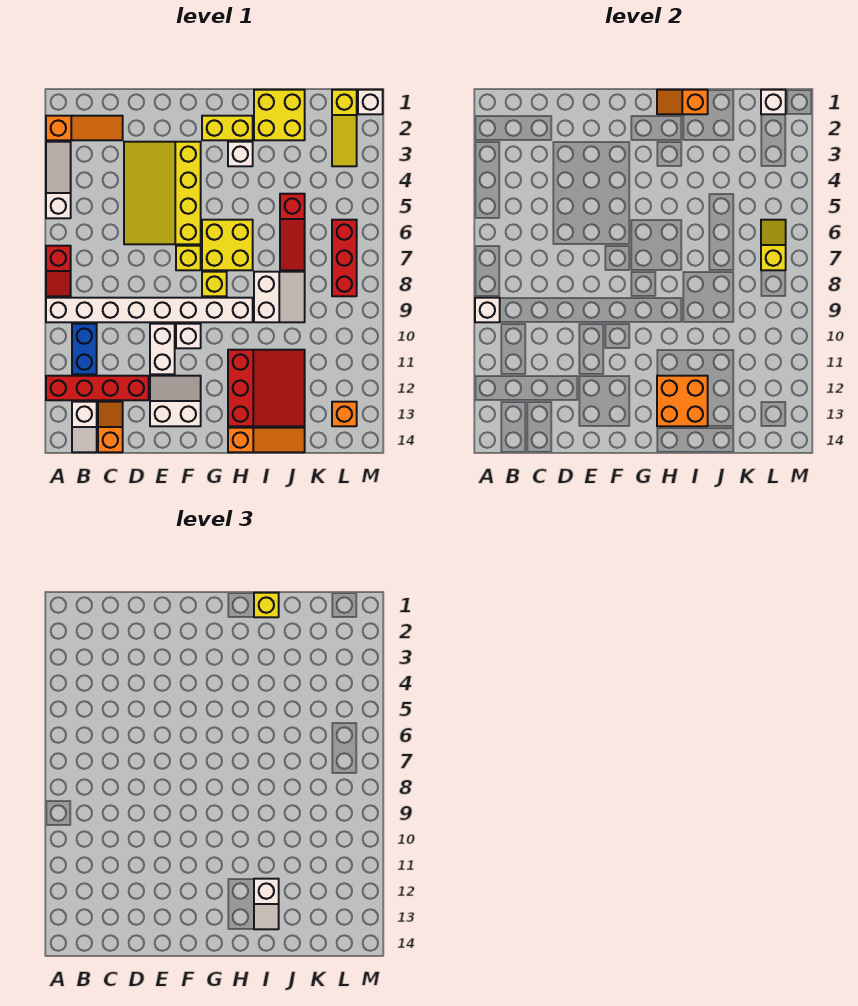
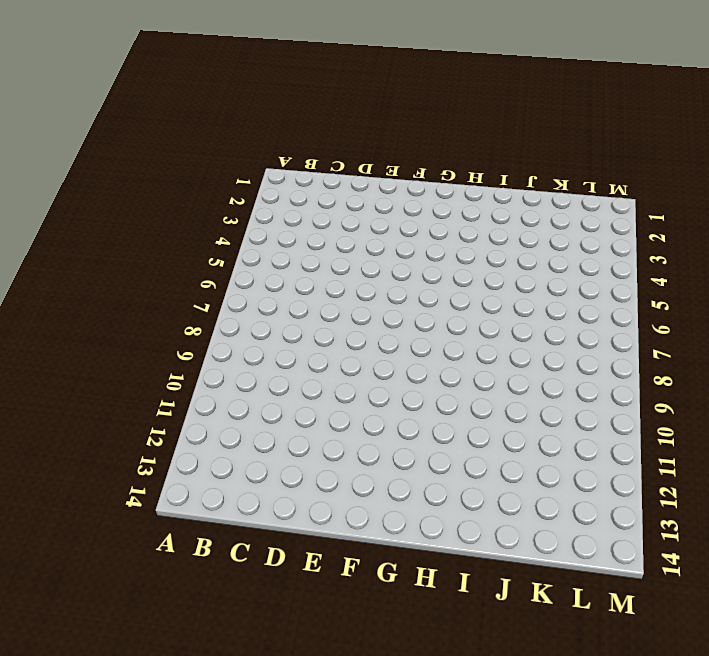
none -> orange slope A2:C2 level 1 top A
none -> white slope A3:A5 level 1 top 5
none -> red slope A7:A8 level 1 top 7
none -> white brick A9:H9 level 1

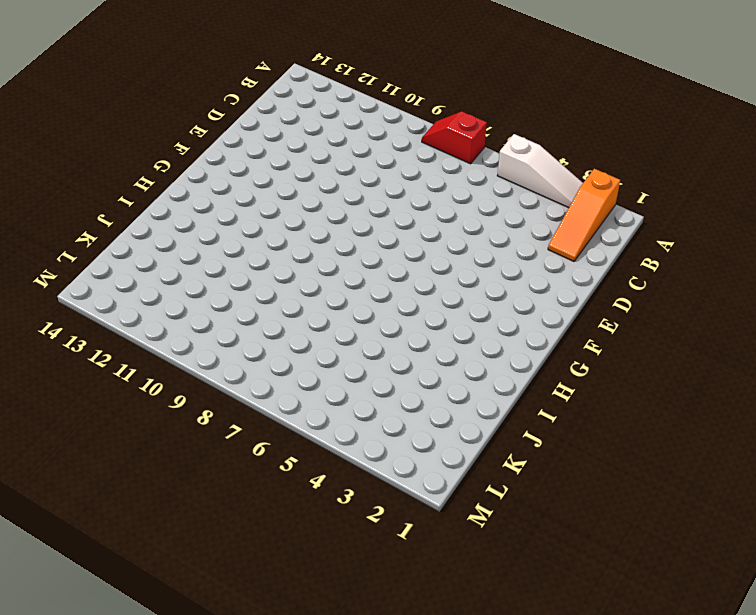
none -> white brick A9:H9 level 1
none -> red brick A12:D12 level 1
none -> blue brick B10:B11 level 1
none -> white slope B13:B14 level 1 top 13

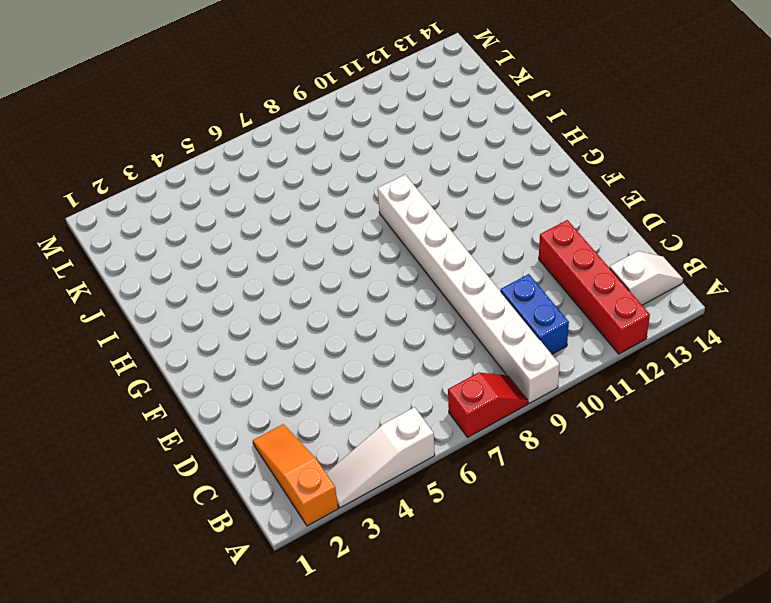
blue brick B10:C10 level 1 -> blue brick B10:B11 level 1
none -> orange slope C13:C14 level 1 top 14
none -> yellow slope D3:F6 level 1 top F
none -> white brick E10:E11 level 1
none -> white slope E12:F13 level 1 top 13

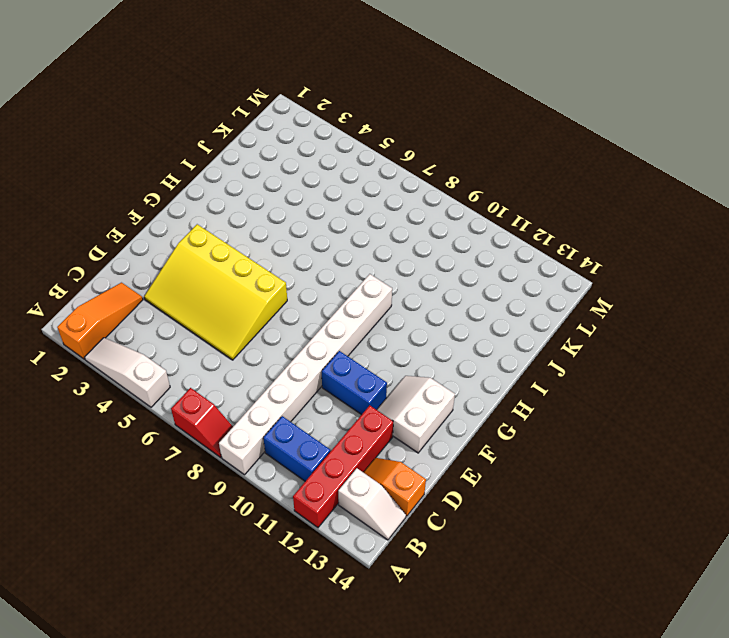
blue brick E10:E11 level 1 -> white brick E10:E11 level 1
none -> yellow brick F7 level 1
none -> white brick F10 level 1
none -> yellow brick G2:H2 level 1
none -> yellow brick G6:H7 level 1

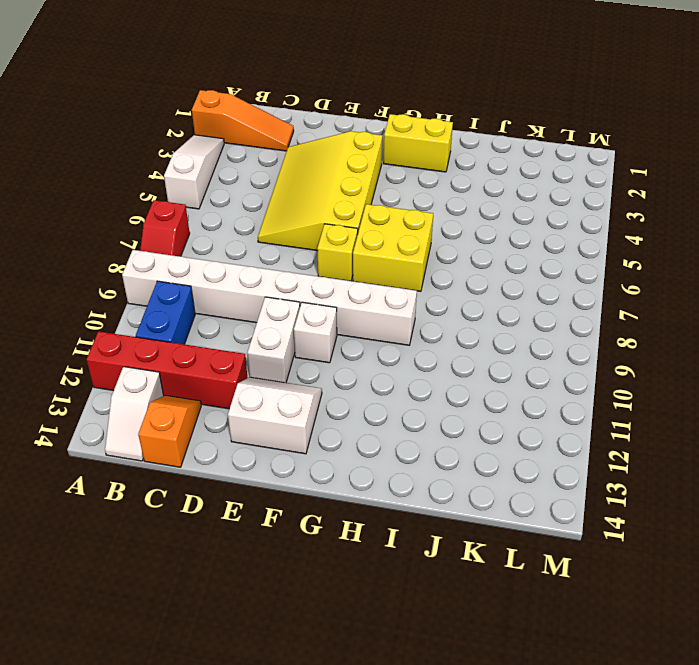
none -> yellow brick G8 level 1
none -> white brick H3 level 1
none -> red slope H11:J13 level 1 top H
none -> orange slope H14:J14 level 1 top H

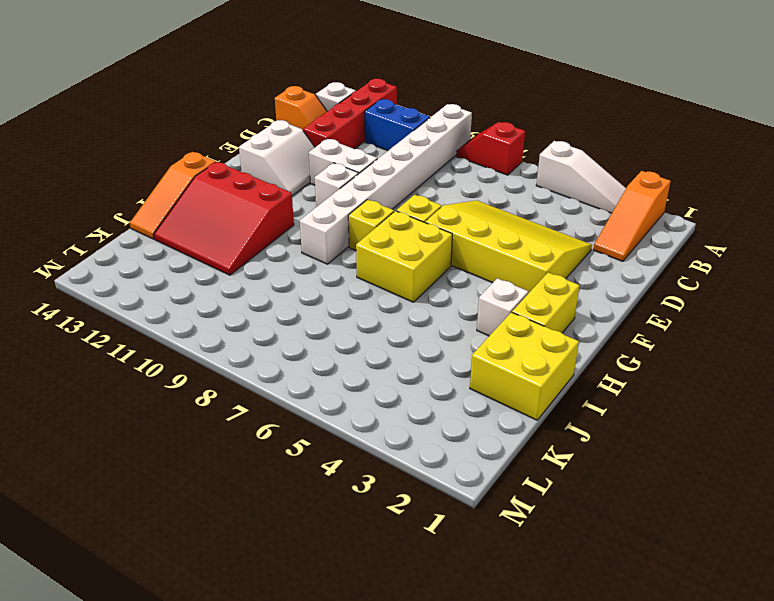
none -> white slope I8:J9 level 1 top I
none -> red slope J5:J7 level 1 top 5
none -> yellow slope L1:L3 level 1 top 1
none -> red brick L6:L8 level 1

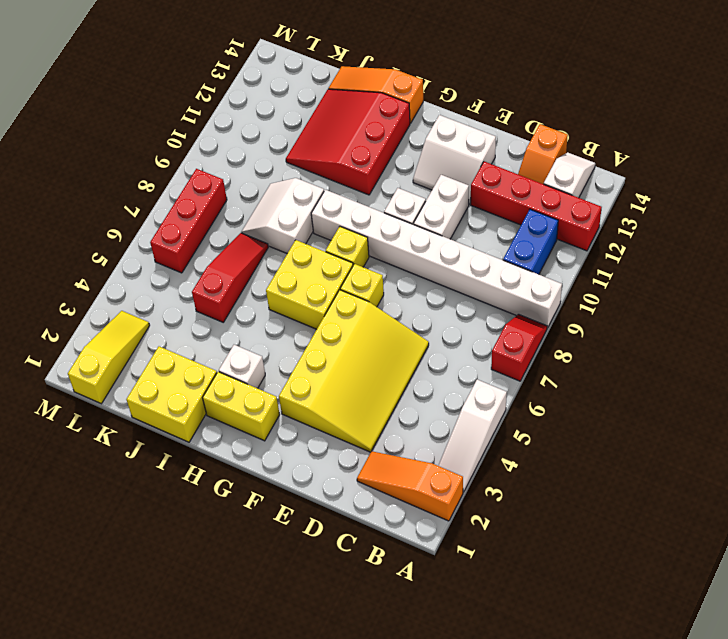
none -> orange brick L13 level 1
none -> white brick M1 level 1
none -> white brick A9 level 2
none -> orange slope H1:I1 level 2 top I

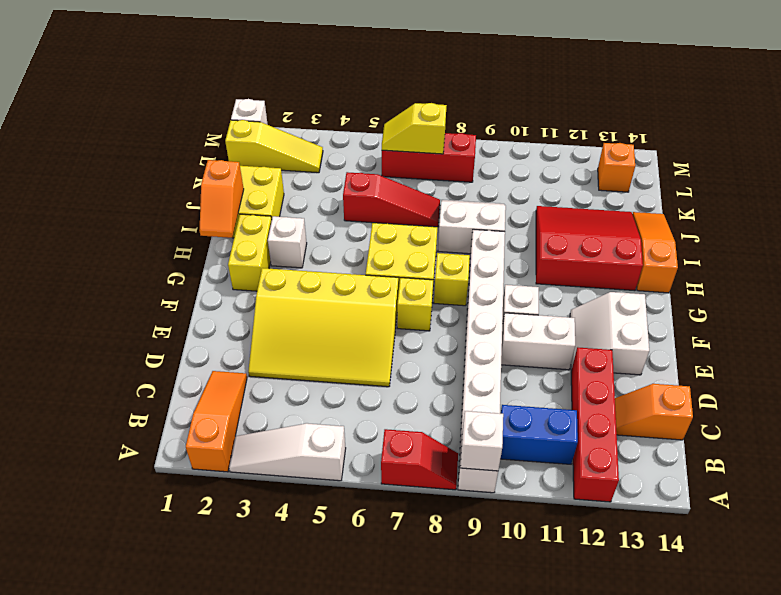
none -> white slope B13:B14 level 1 top 13
none -> orange brick H12:I13 level 2
none -> white brick L1 level 2
none -> yellow brick I1 level 3

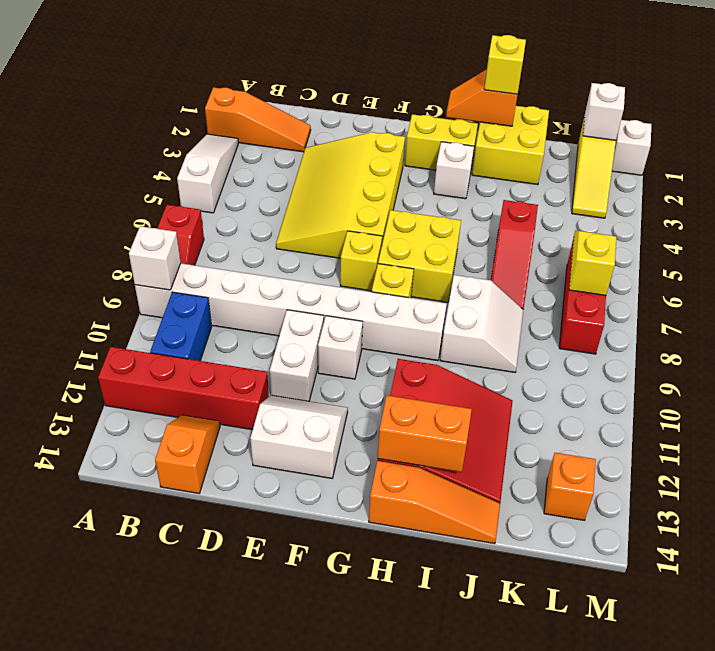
orange brick H13:I13 level 2 -> orange brick H12:I13 level 2
none -> white slope B13:B14 level 1 top 13
none -> white slope I12:I13 level 3 top 12

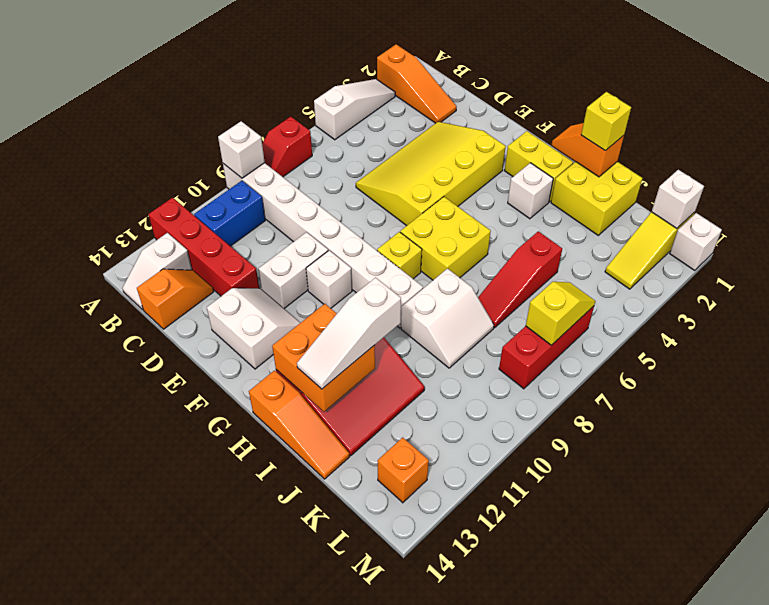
white slope I11:I13 level 3 top 11 -> white slope I12:I13 level 3 top 12
none -> yellow brick F7 level 1

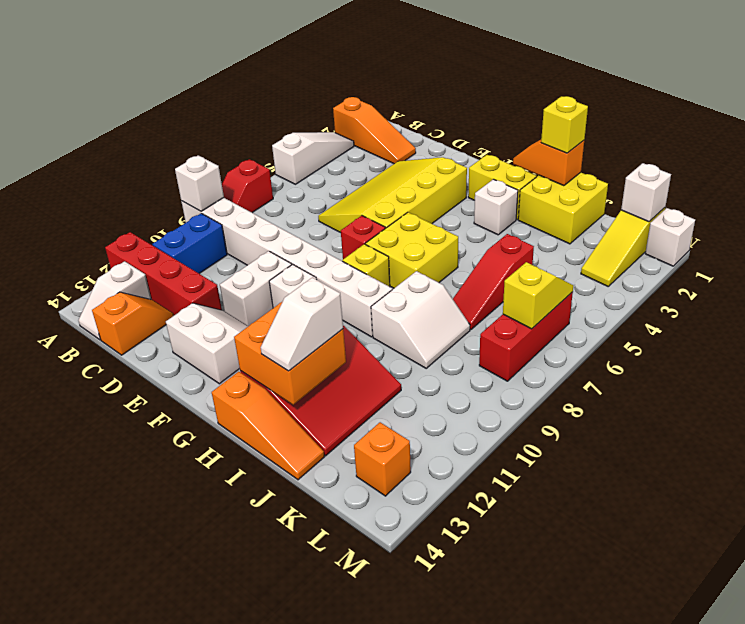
red brick F7 level 1 -> yellow brick F7 level 1

